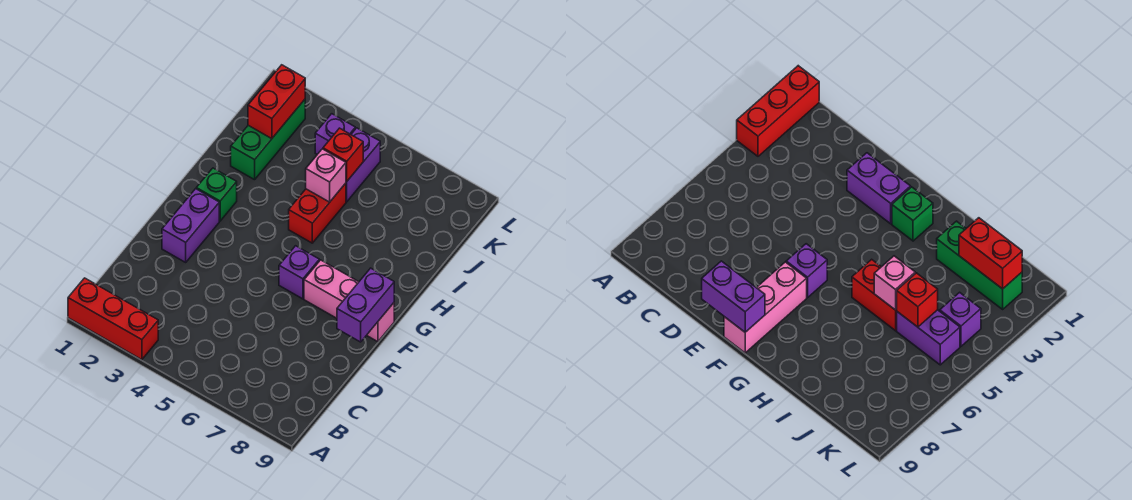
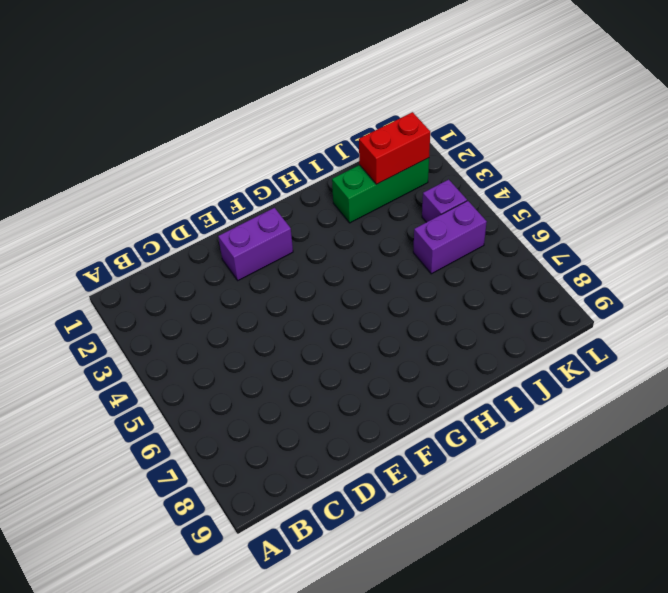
none -> red brick A1:A3 level 1
none -> purple brick F6 level 1
none -> pink brick F7:F9 level 1

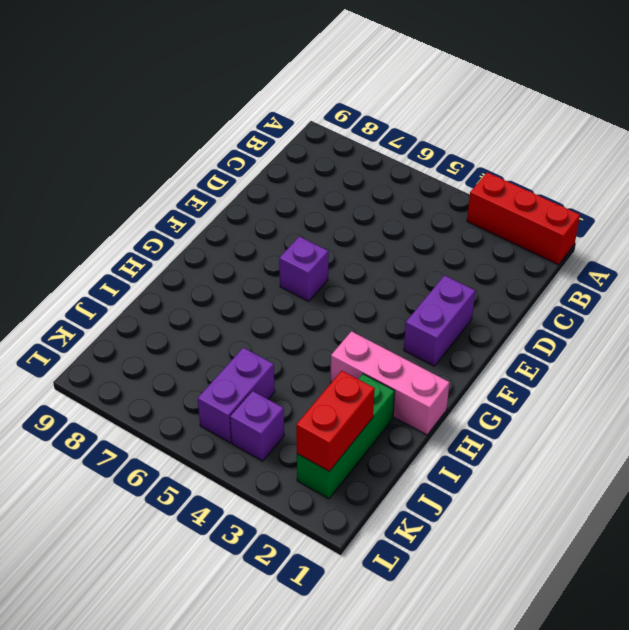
pink brick H1:H3 level 1 -> pink brick F7:F9 level 1
none -> green brick G2 level 1
none -> red brick H5:I5 level 1
none -> purple brick E9:F9 level 2

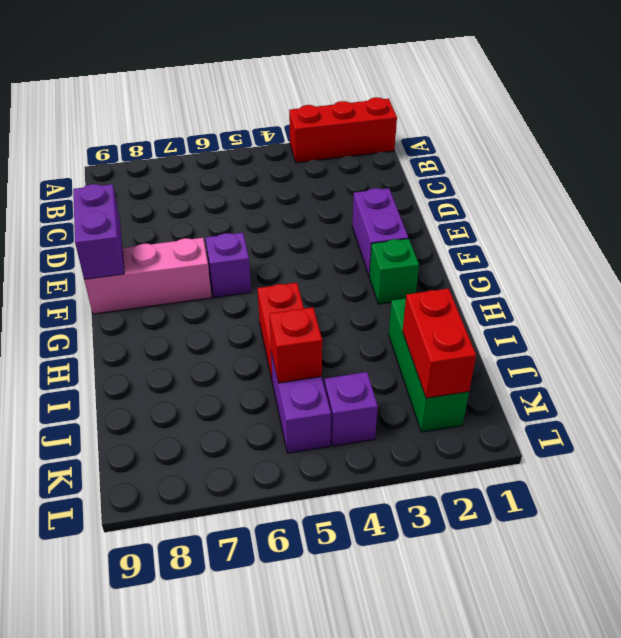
none -> pink brick I5 level 2

